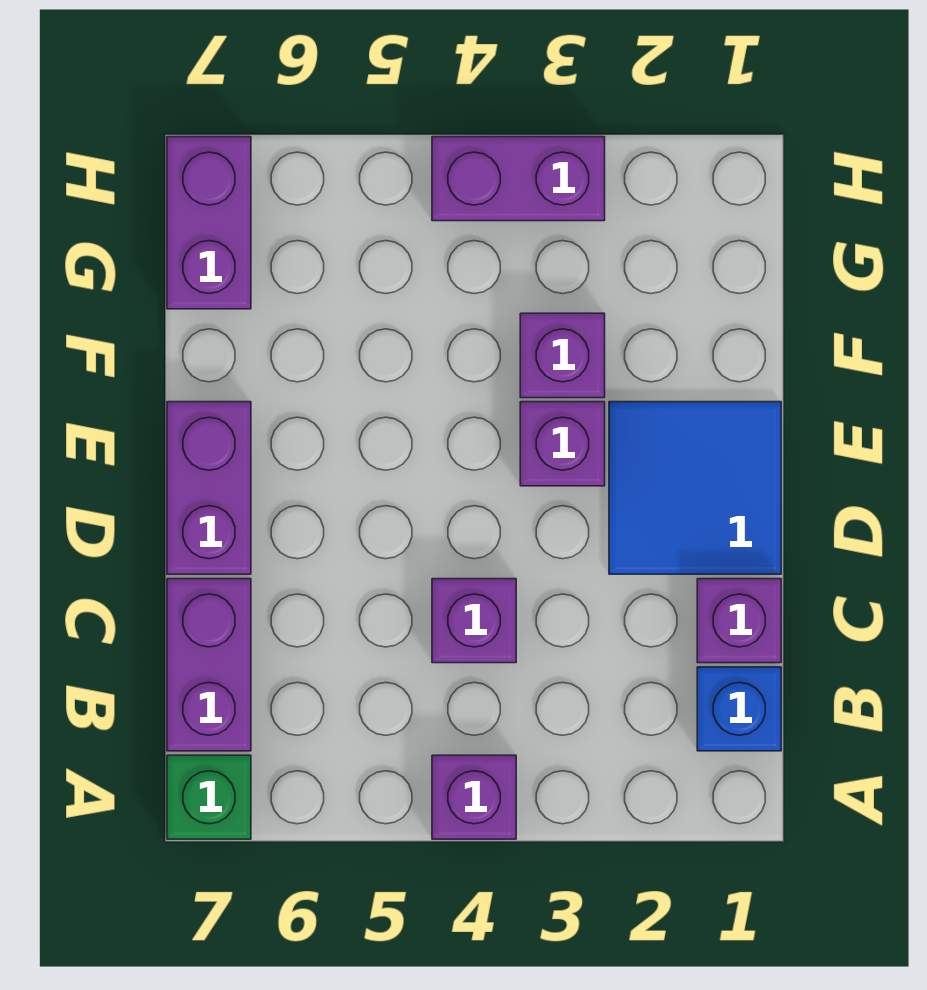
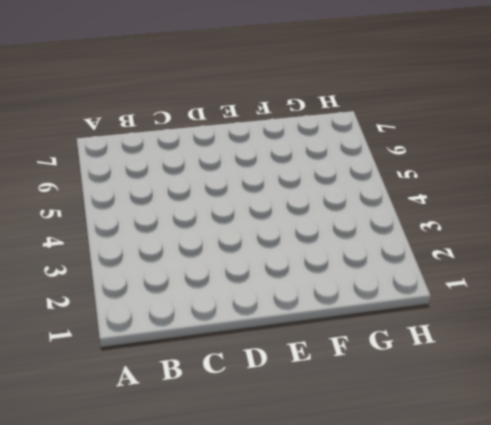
none -> purple brick A4 level 1
none -> green brick A7 level 1
none -> blue brick B1 level 1

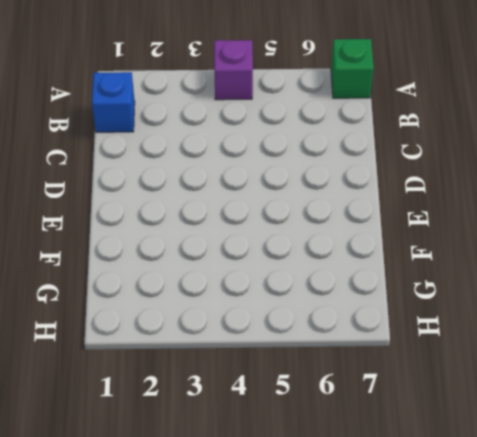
none -> purple brick B7:C7 level 1
none -> purple brick C1 level 1
none -> purple brick C4 level 1

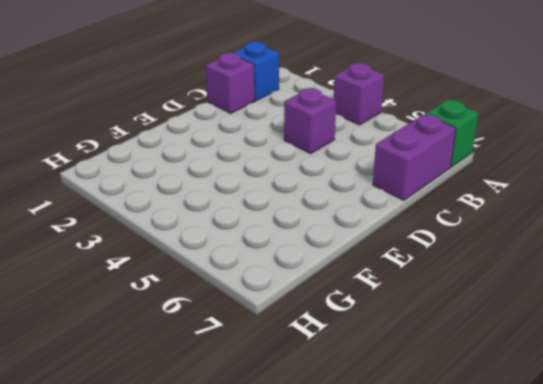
none -> blue tile D1:E2 level 1
none -> purple brick D7:E7 level 1
none -> purple brick E3 level 1

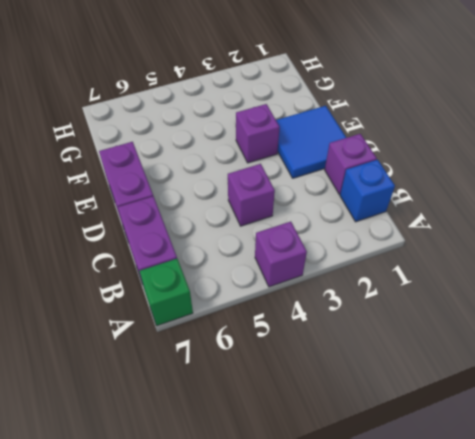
none -> purple brick F3 level 1
none -> purple brick G7:H7 level 1
none -> purple brick H3:H4 level 1

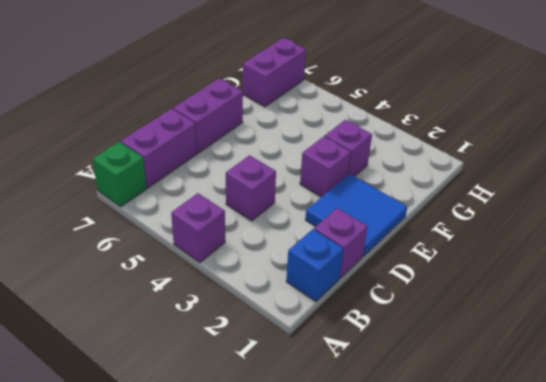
none -> purple brick H3:H4 level 1

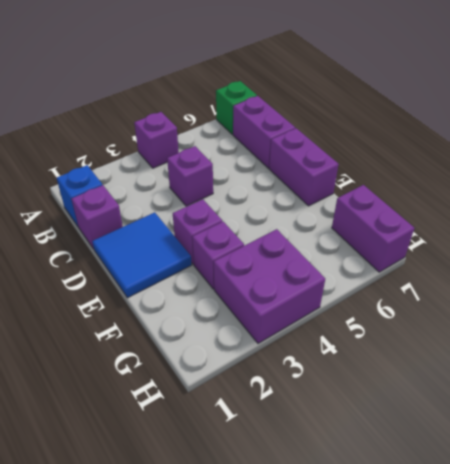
purple brick G3:H4 level 1 -> purple brick H3:H4 level 1

